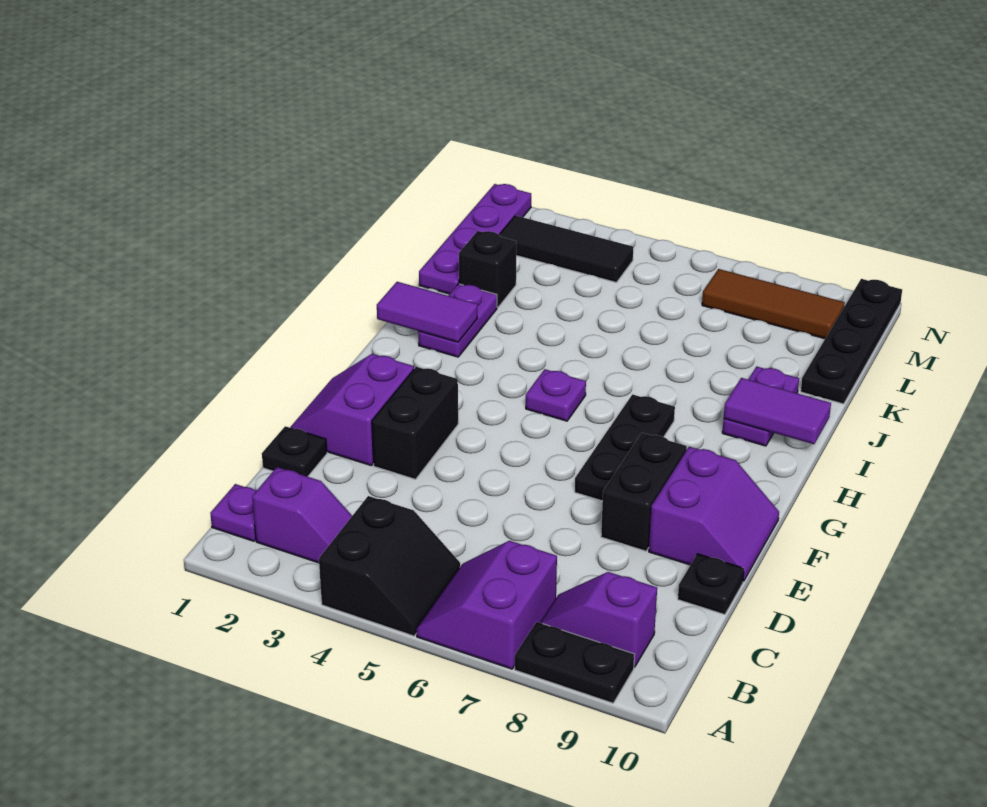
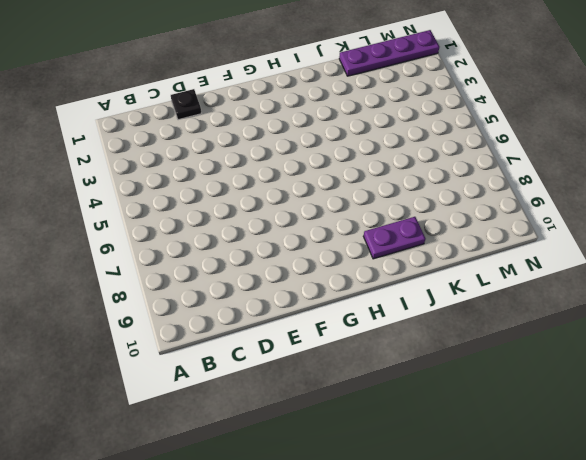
none -> black slope A4:B5 level 1 top 4
none -> purple slope A6:B7 level 1 top 7
none -> black plate A8:A9 level 1

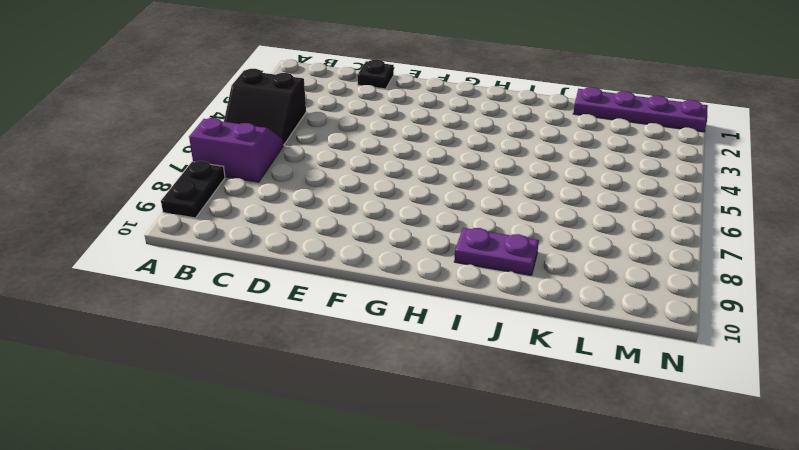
none -> purple plate B1 level 1
none -> purple slope B2:B3 level 1 top 2
none -> purple slope B8:B9 level 1 top 9

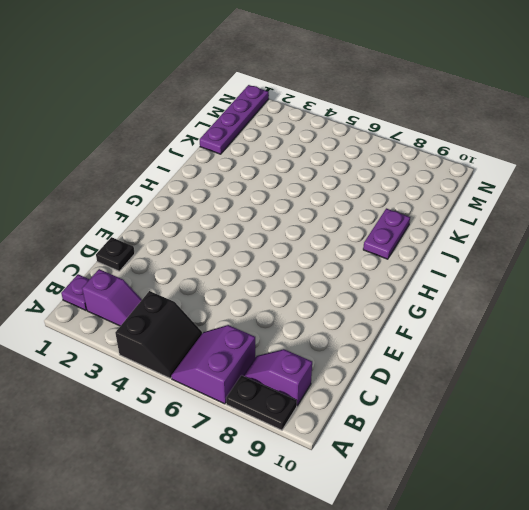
none -> black plate D10 level 1
none -> purple slope E1:F2 level 1 top 2
none -> black brick E3:F3 level 1

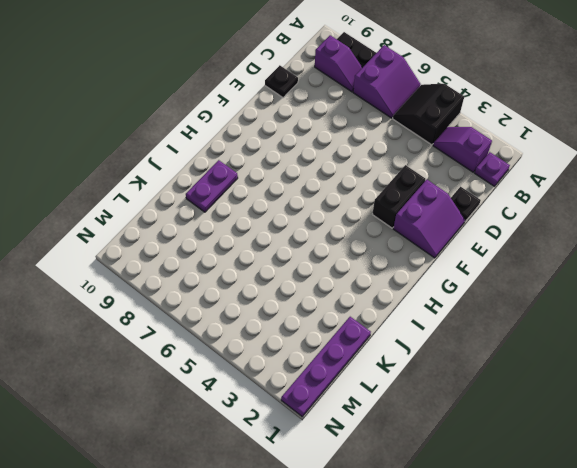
none -> black brick E8:F8 level 1
none -> purple slope E9:F10 level 1 top 9
none -> black plate F7:H7 level 1

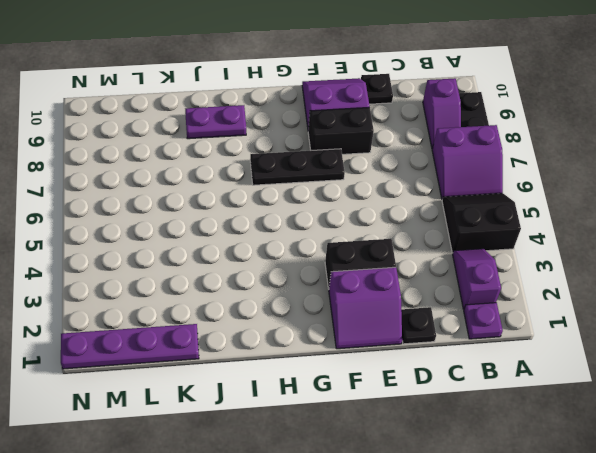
none -> purple plate H5 level 1
none -> purple plate I2:J2 level 1
none -> black brick K2 level 1

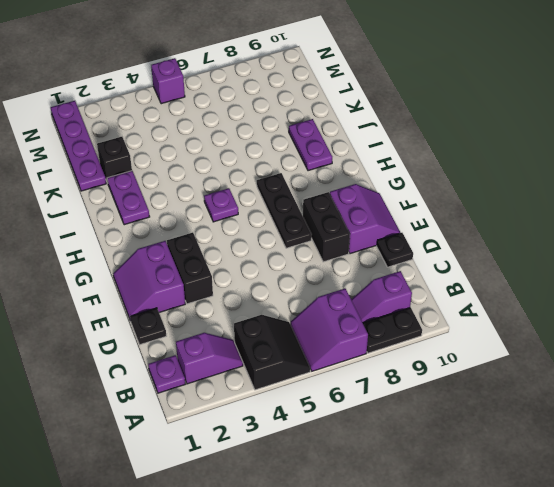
purple brick N5 level 1 -> none
none -> black plate K10:N10 level 1
none -> black tile M2:M4 level 1
none -> brown tile M7:M9 level 1

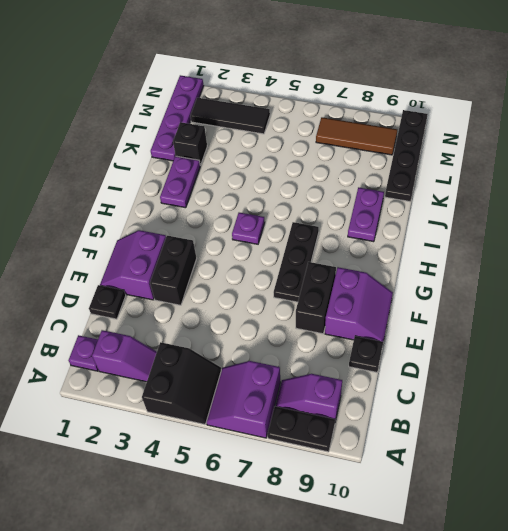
none -> purple tile I1:I2 level 2
none -> purple tile I9:I10 level 2

